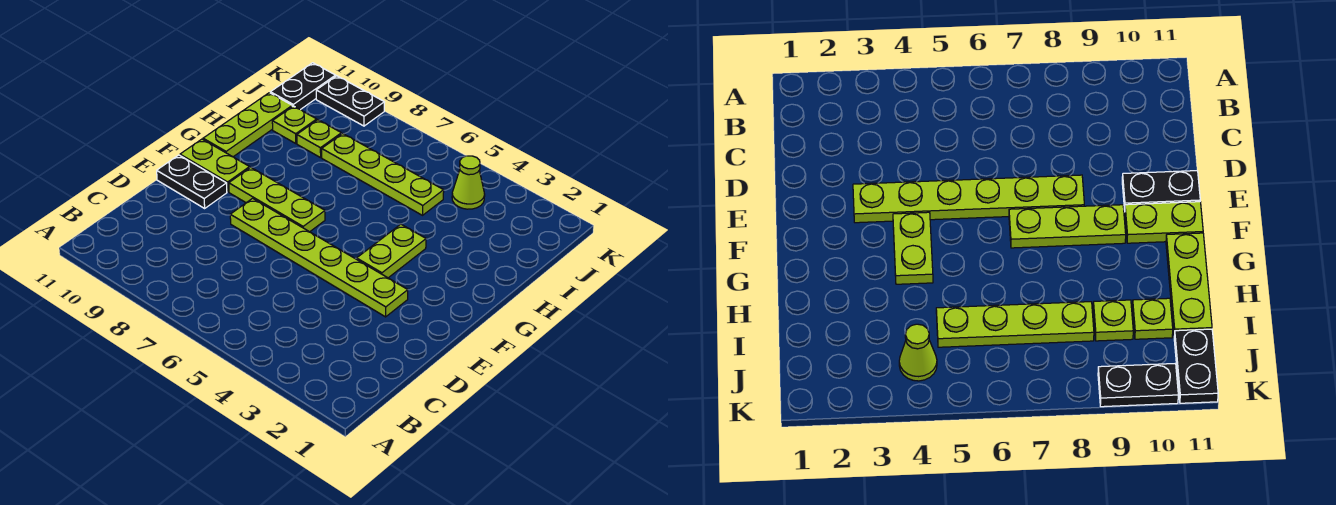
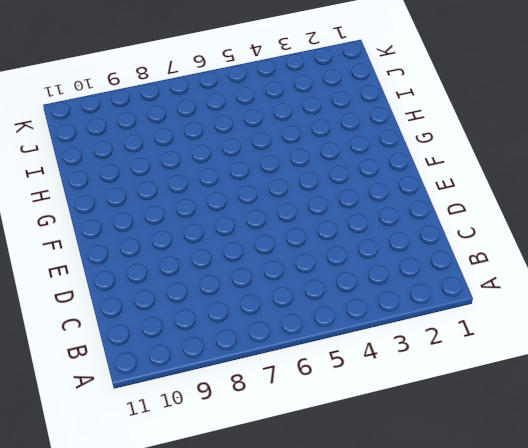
none -> lime plate E3:E8 level 1
none -> black plate E10:E11 level 1
none -> lime plate F4:G4 level 1

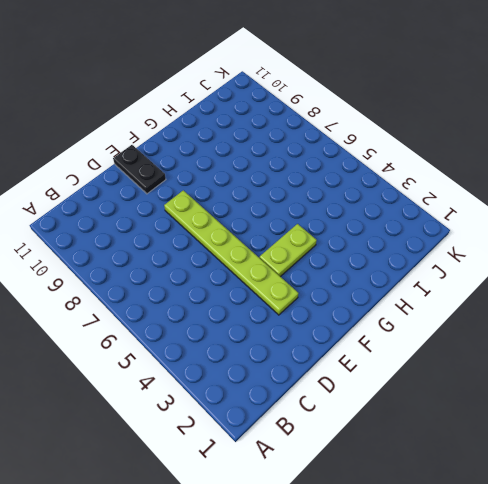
none -> lime plate F7:F9 level 1
none -> lime plate F10:F11 level 1
none -> lime plate G11:I11 level 1

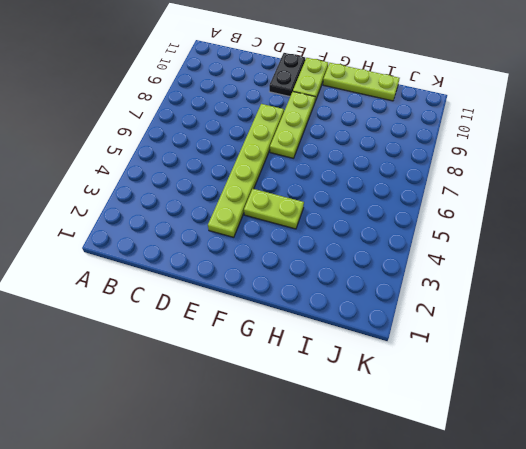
none -> lime plate I5:I8 level 1
none -> lime plate I9 level 1
none -> lime plate I10 level 1

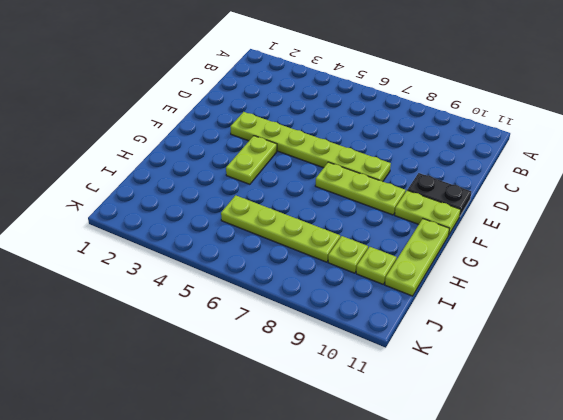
none -> lime cone J4 level 1
none -> black plate J11:K11 level 1
none -> black plate K9:K10 level 1

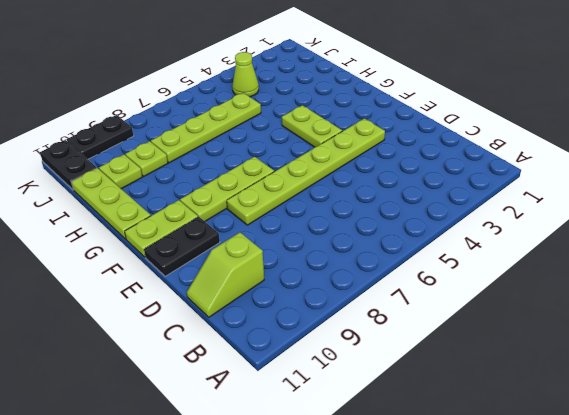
lime slope C10:C11 level 1 top 10 -> none

